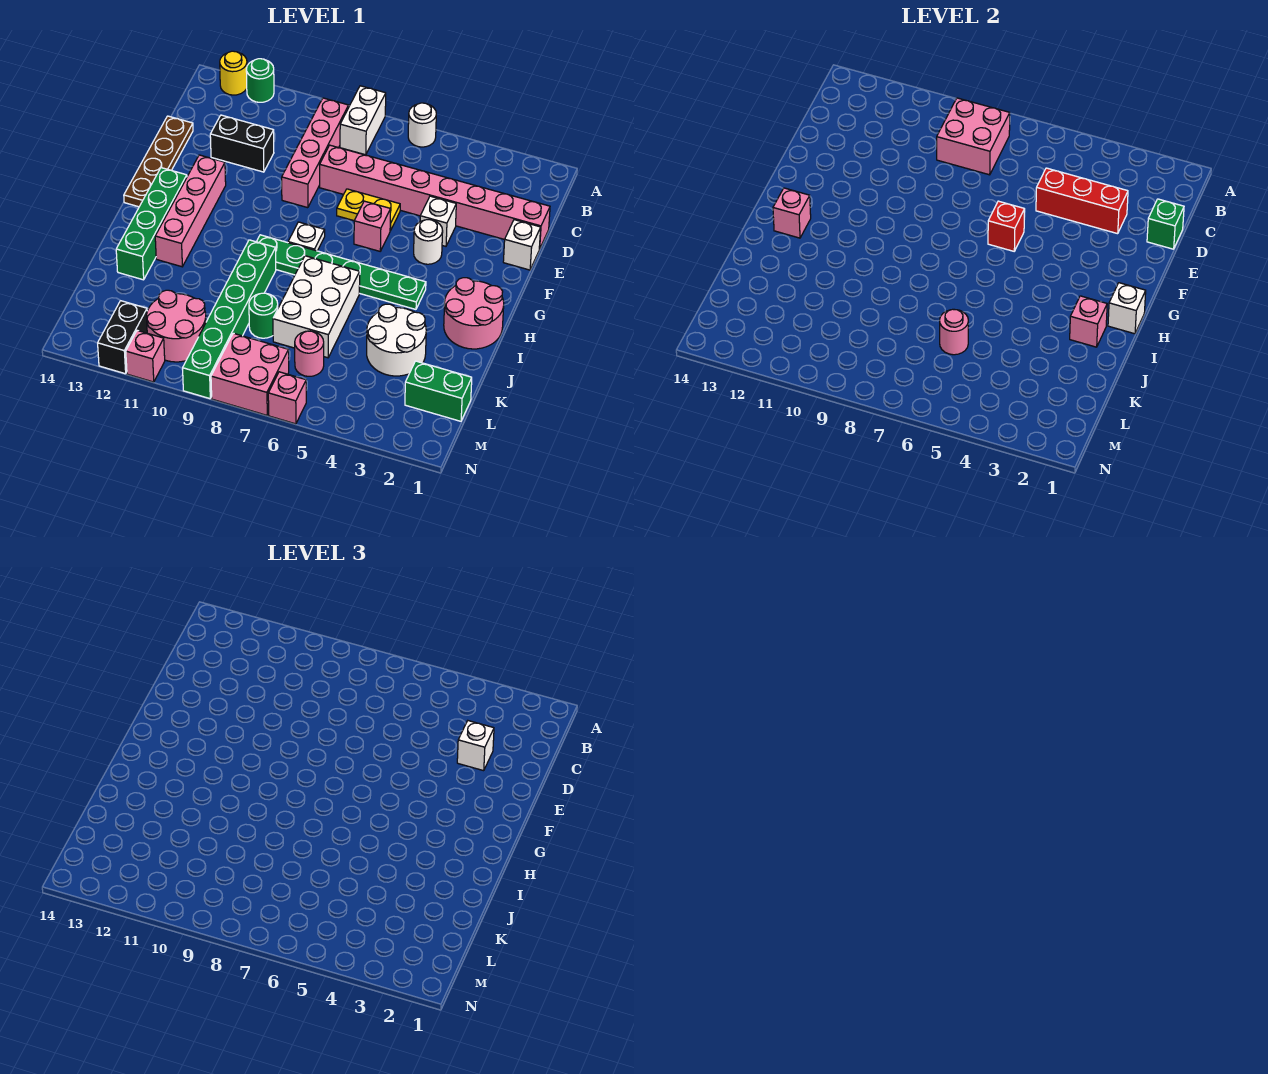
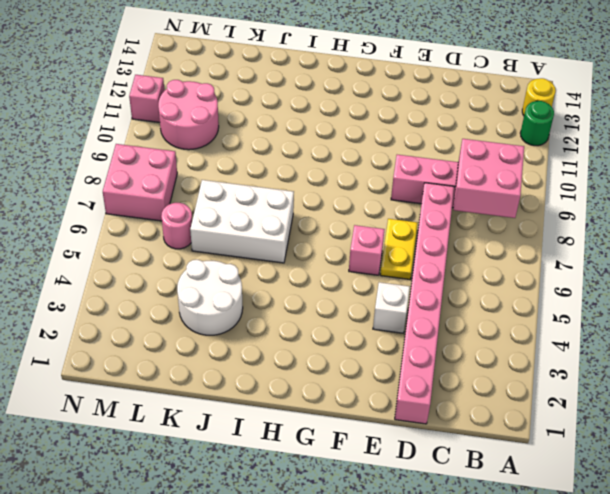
none -> white round brick A6 level 1
none -> white brick A8:B8 level 1
none -> black brick D11:D12 level 1
none -> brown plate D14:G14 level 1

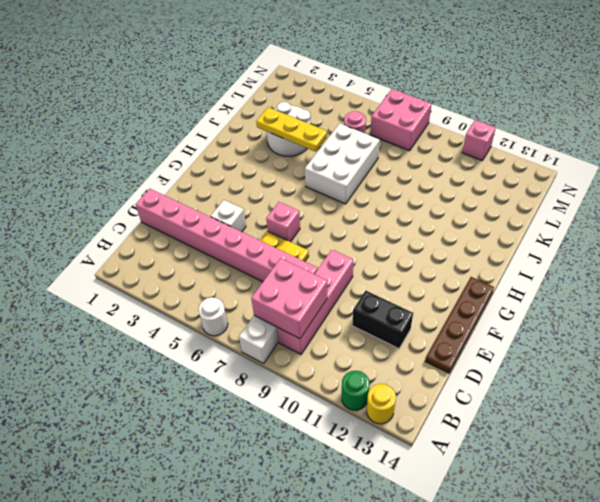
yellow plate J3:J5 level 2 -> none
none -> white brick E1 level 1
none -> white round brick F4 level 1
none -> pink brick F12:I12 level 1
none -> white plate G8 level 1

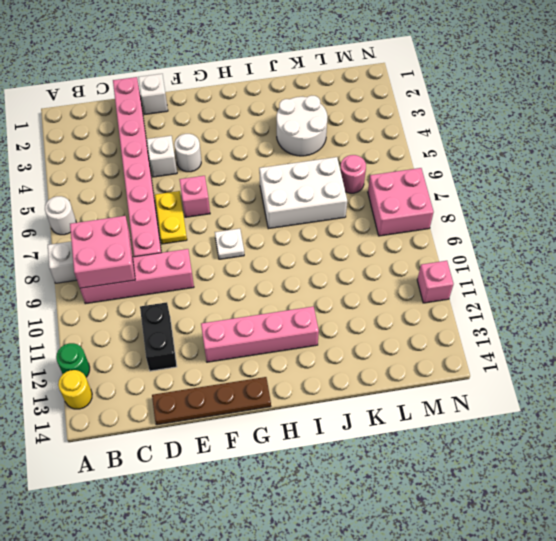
none -> green brick G13:J13 level 1
none -> pink round brick H1:I2 level 1
none -> green plate H4:H9 level 1
none -> green brick I9:N9 level 1

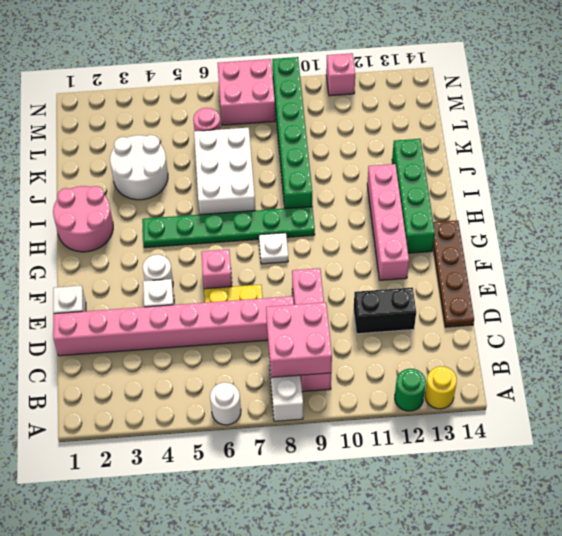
none -> green round brick K8 level 1
none -> green brick L1:L2 level 1
none -> pink round brick L10:M11 level 1
none -> black brick M12:N12 level 1

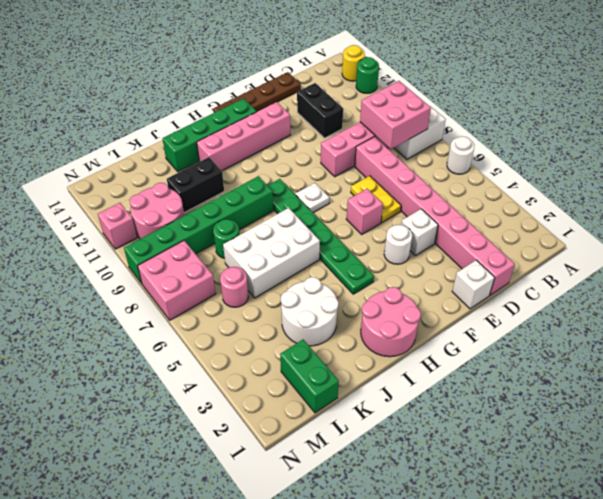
black brick J11:K11 level 1 -> black brick M12:N12 level 1
none -> pink brick N6 level 1
none -> green brick D1 level 2
none -> red brick D3:D5 level 2
none -> red brick F6 level 2

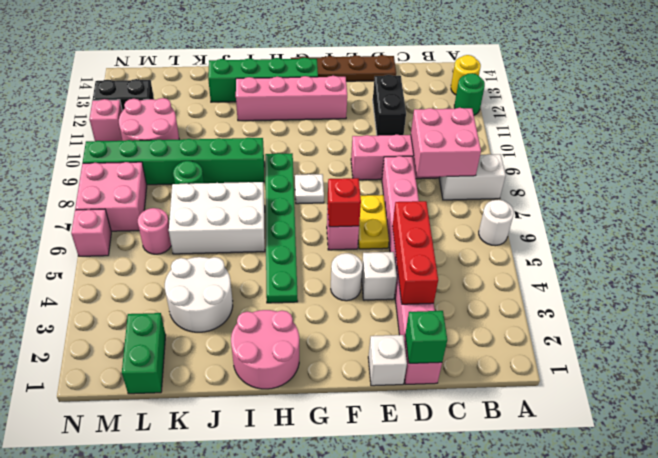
none -> white brick H1 level 2
none -> pink brick H13 level 2
none -> pink brick I2 level 2
none -> pink round brick K6 level 2

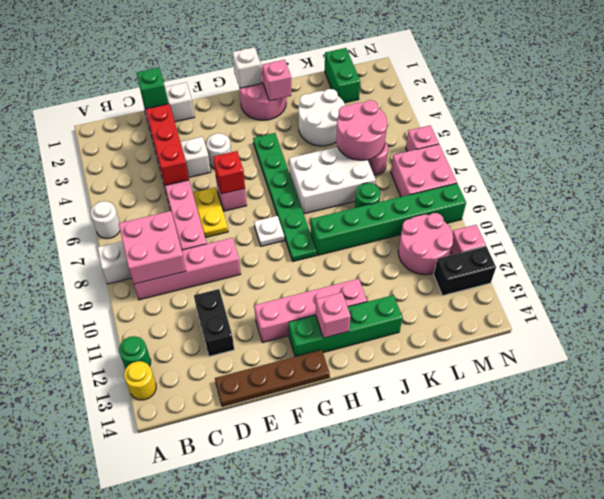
pink round brick K5:L6 level 2 -> pink round brick K6 level 2
none -> white brick D3 level 3

